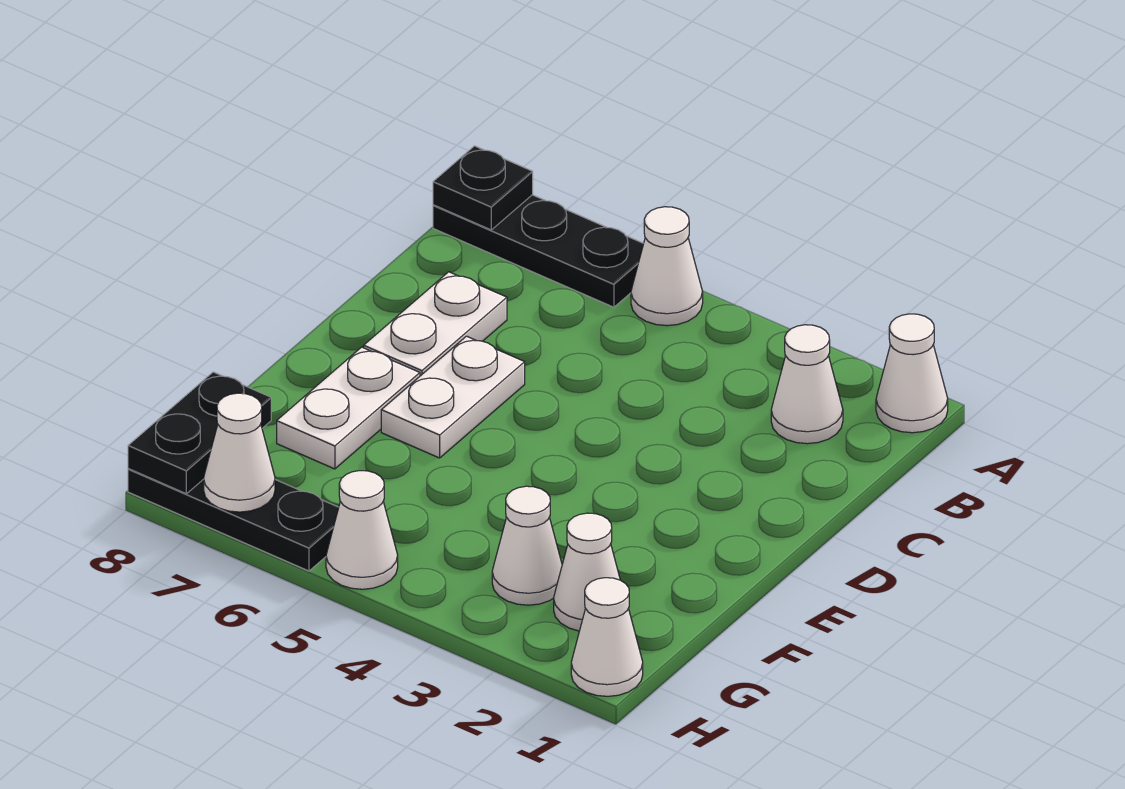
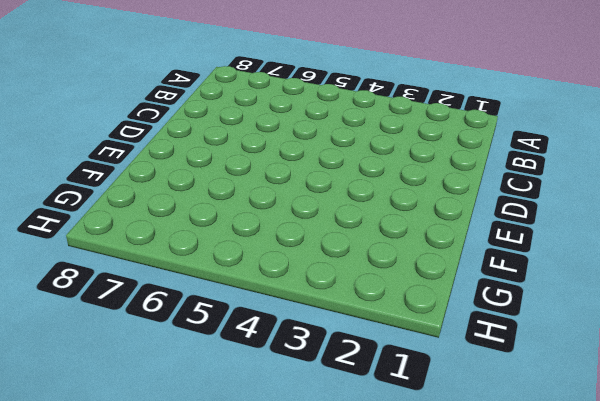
none -> white cone A1 level 1
none -> white cone A5 level 1
none -> black plate A6:A8 level 1

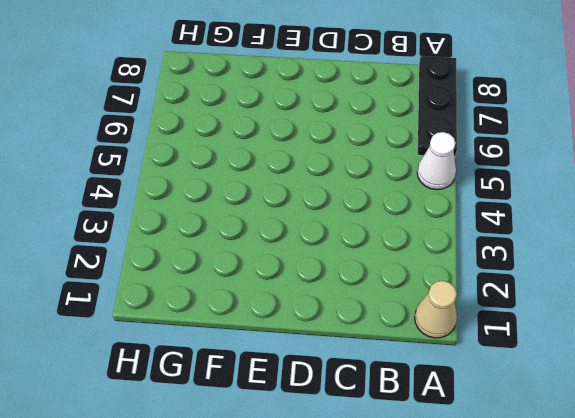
tan cone A1 level 1 -> white cone A1 level 1
none -> white cone B2 level 1
none -> white plate C7:D7 level 1
none -> white plate D6:E6 level 1

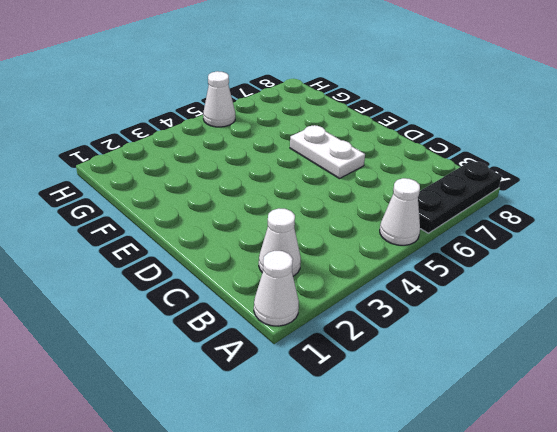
none -> white plate C7:D7 level 1
none -> white plate E7:F7 level 1
none -> white cone G2 level 1

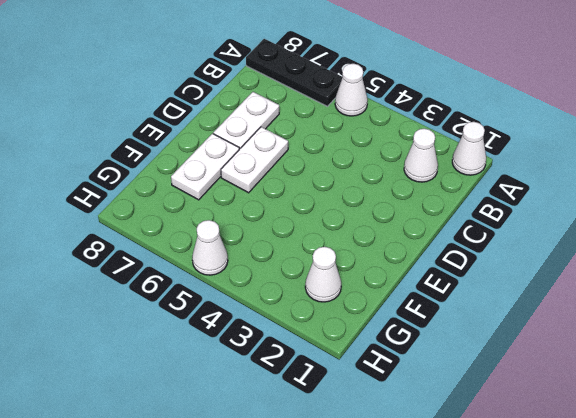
none -> white cone G3 level 1
none -> white cone H1 level 1
none -> black plate H6:H8 level 1

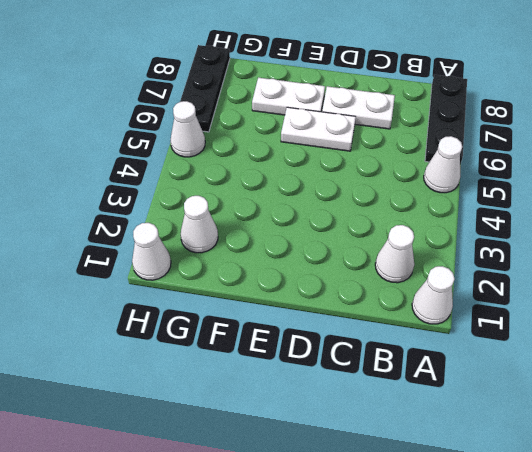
none -> white cone G3 level 1
none -> black plate A8 level 2
none -> black plate G8:H8 level 2

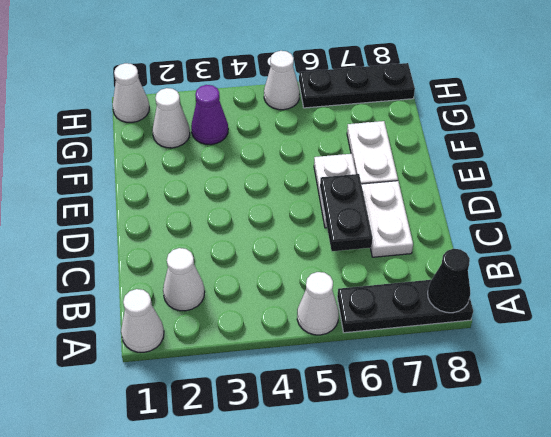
black cone A8 level 2 -> black plate A8 level 2
black plate C6:D6 level 2 -> black plate G8:H8 level 2
purple cone G3 level 1 -> white cone G3 level 1
none -> white cone H7 level 2

